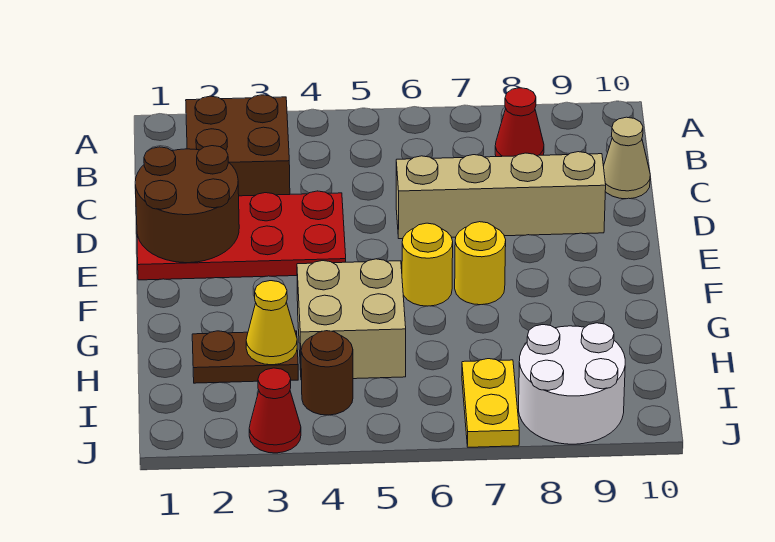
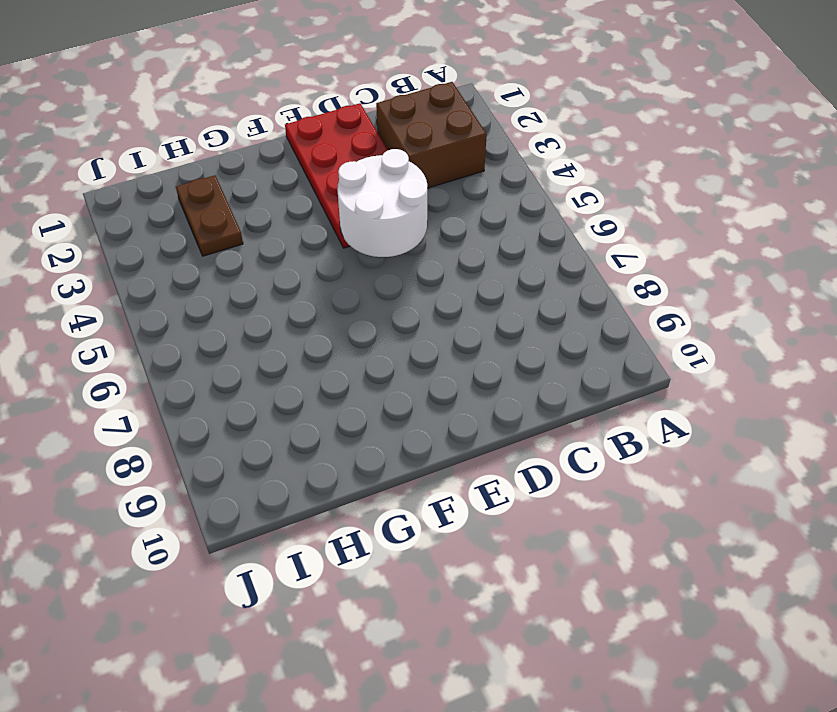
white round brick D4:E5 level 2 -> white round brick I8:J9 level 1
none -> red cone B8 level 1
none -> tan cone C10 level 1
none -> tan brick D6:D9 level 1

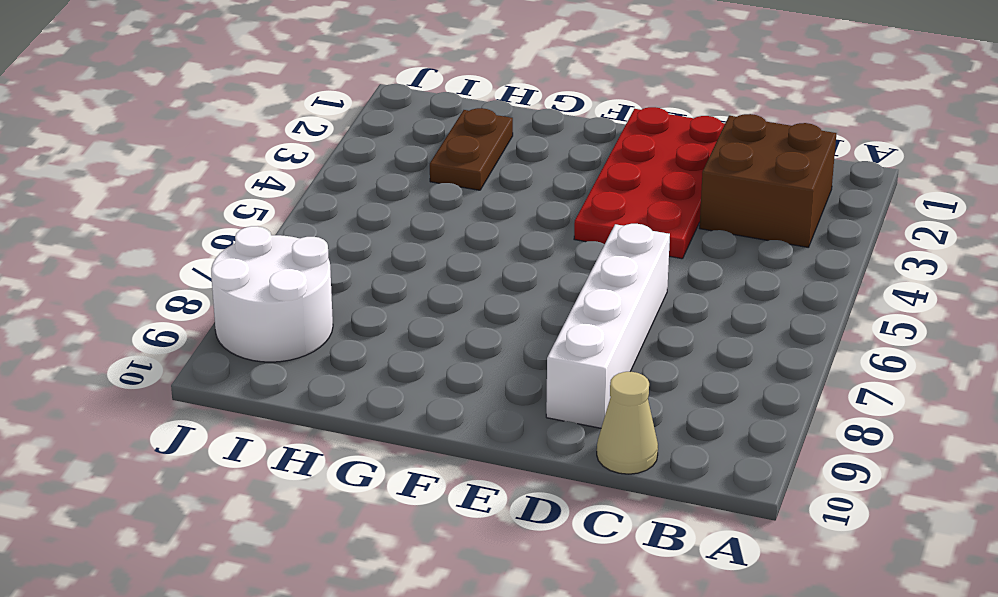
white brick D6:D9 level 1 -> tan brick D6:D9 level 1
none -> red cone B8 level 1
none -> yellow round brick F6 level 1
none -> yellow round brick F7 level 1

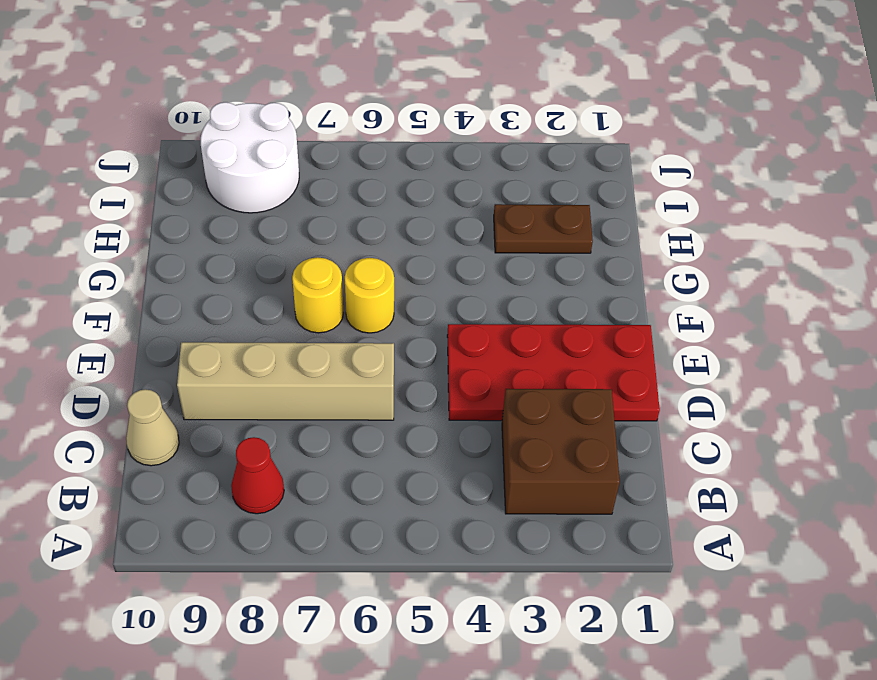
none -> tan brick G4:H5 level 1
none -> brown round brick I4 level 1
none -> yellow plate I7:J7 level 1

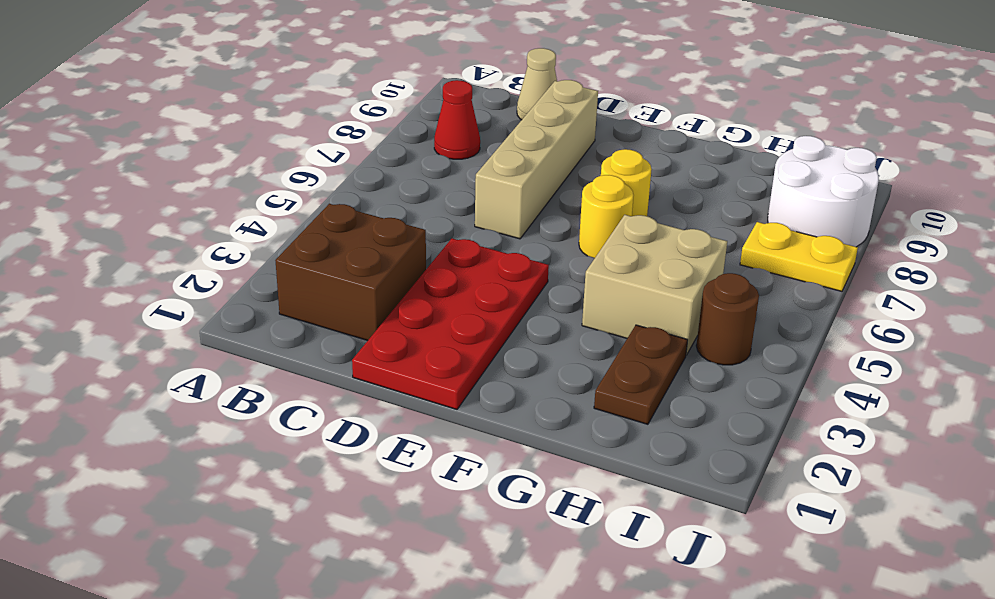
none -> red cone J3 level 1
none -> brown round brick D1:E2 level 2
none -> yellow cone H3 level 2

